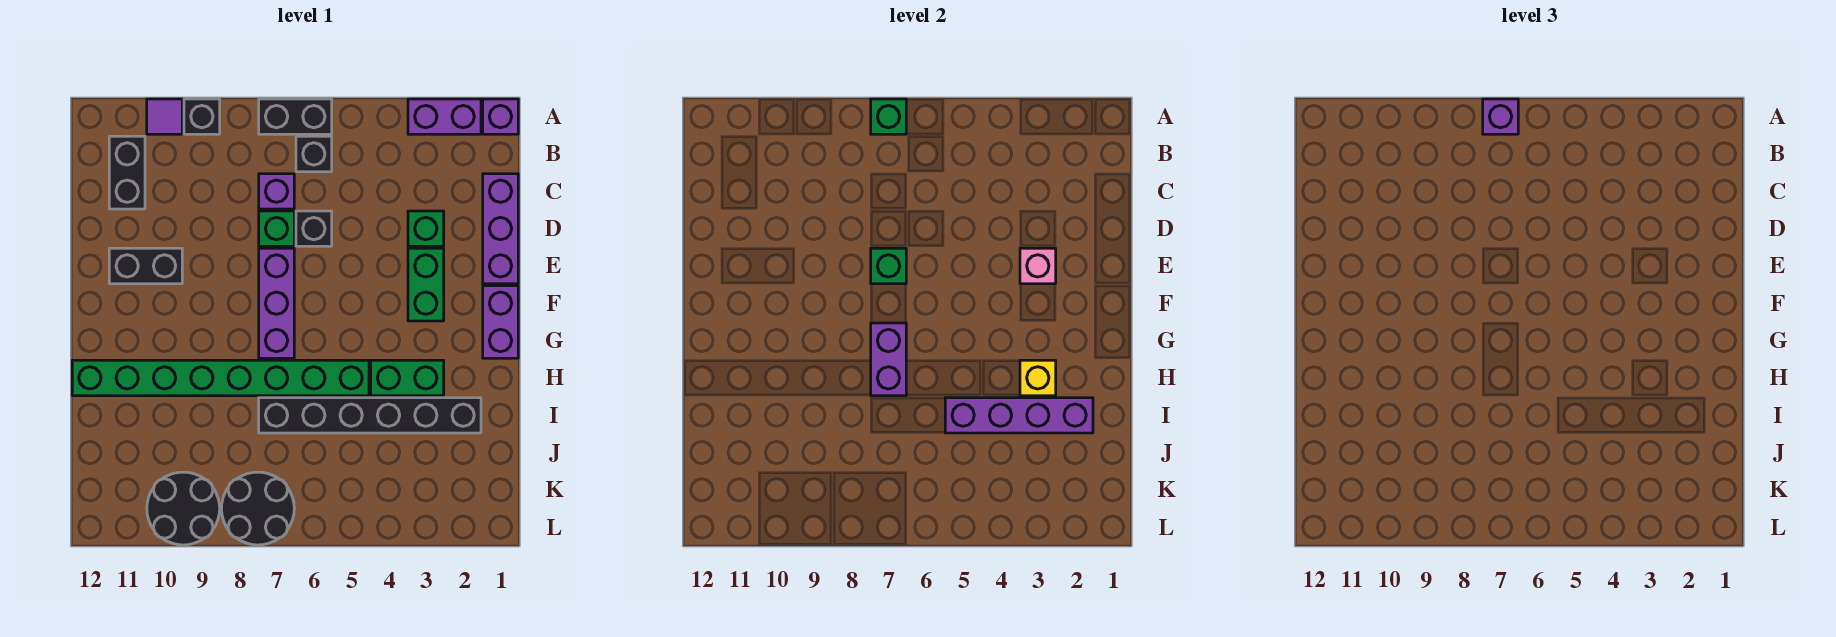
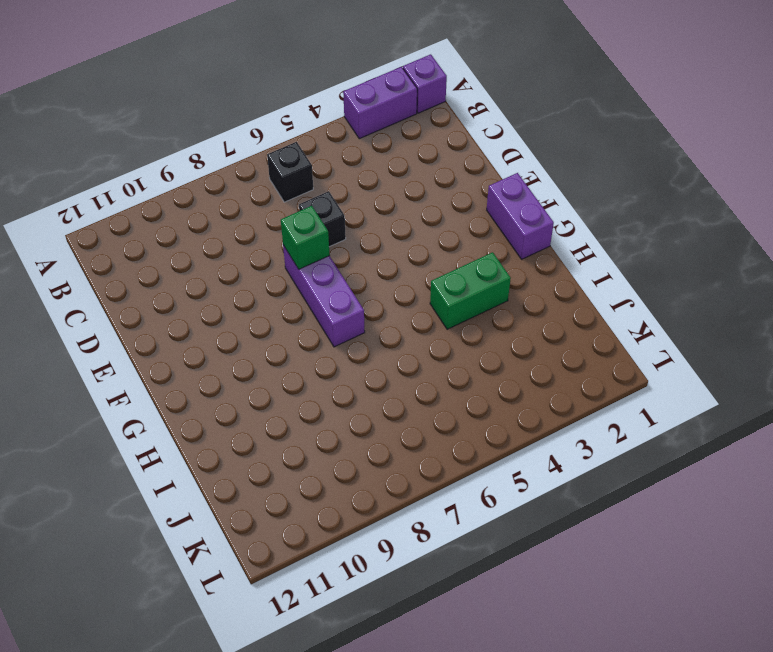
none -> black brick A6:A7 level 1
none -> black brick A9 level 1
none -> purple tile A10 level 1

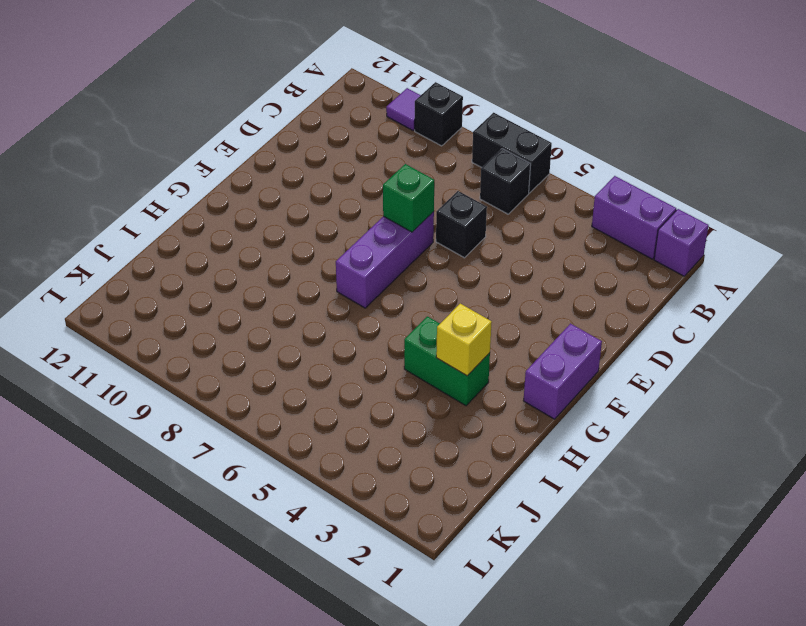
none -> black brick B11:C11 level 1
none -> purple brick C1:E1 level 1
none -> purple brick C7 level 1

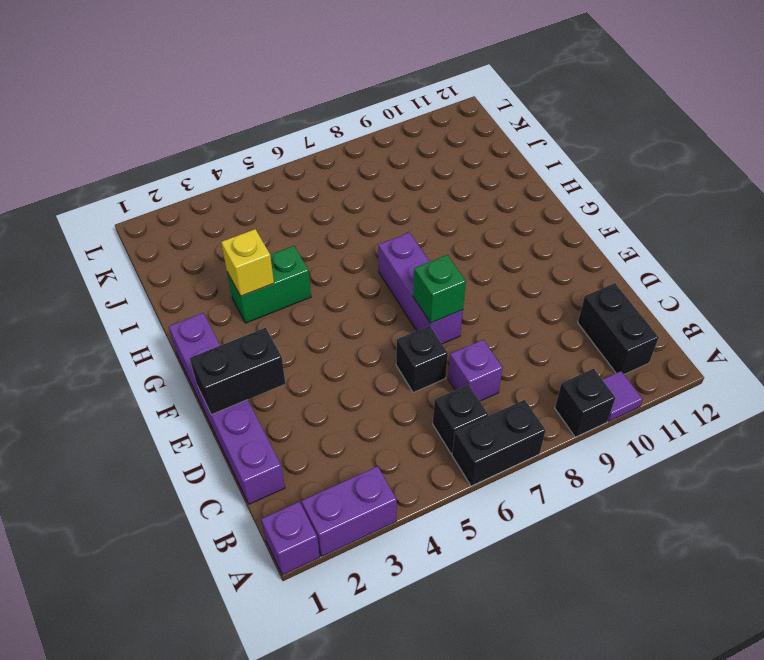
black brick E1:E2 level 2 -> black brick E10:E11 level 1
none -> green brick D3 level 1
none -> green brick D7 level 1
none -> green brick E3:F3 level 1

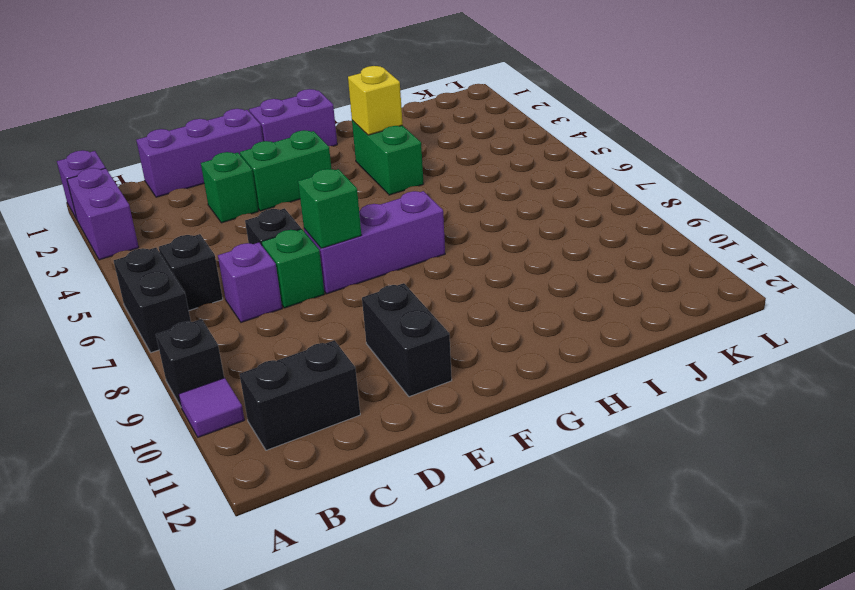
none -> green brick H5:H12 level 1
none -> black brick I2:I7 level 1
none -> black round brick K7:L8 level 1

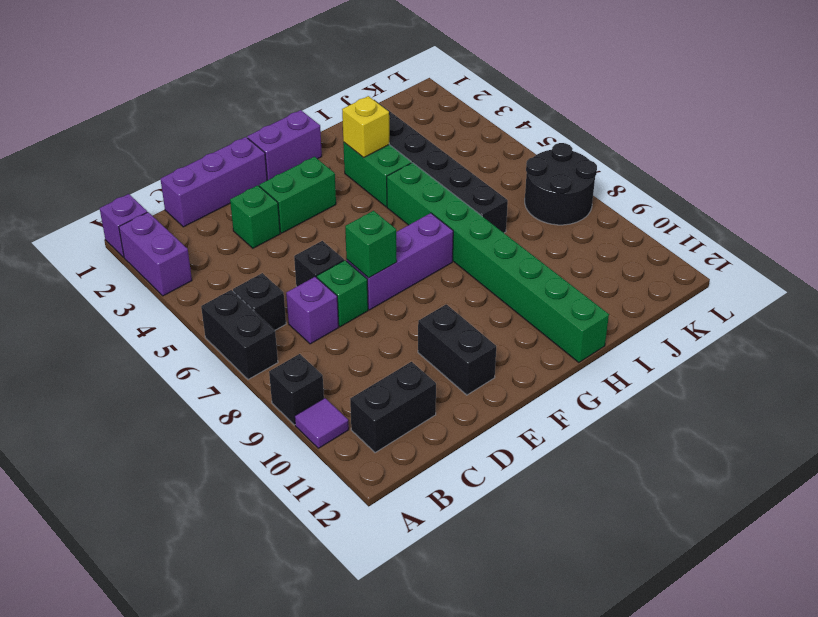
none -> black round brick K9:L10 level 1
none -> green brick A7 level 2
none -> pink brick E3 level 2

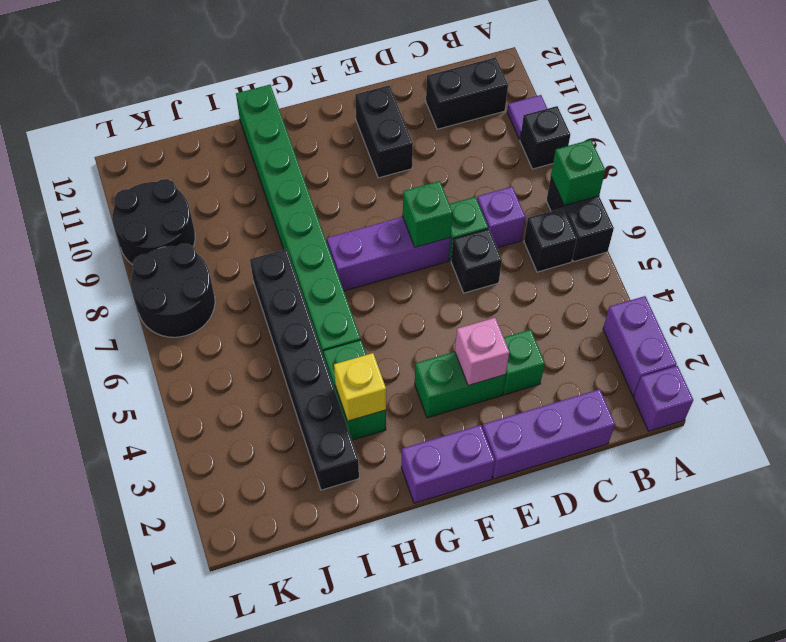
none -> purple brick G7:H7 level 2
none -> purple brick I2:I5 level 2
none -> purple brick A7 level 3

